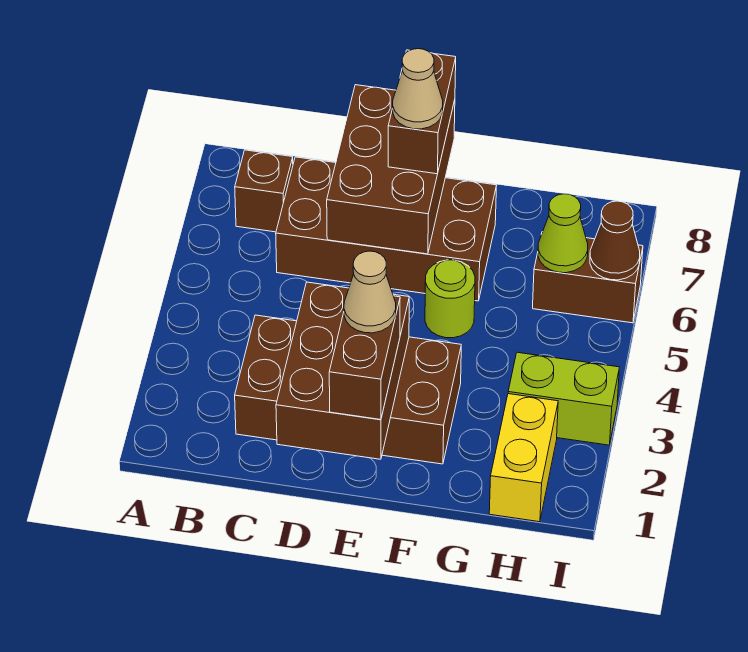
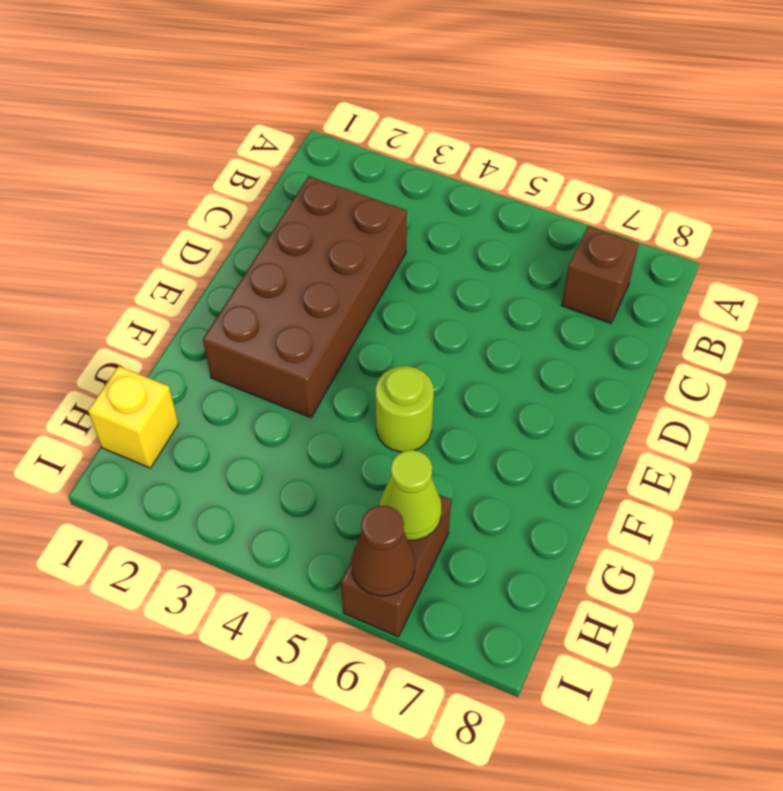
yellow brick H1 level 1 -> yellow brick H1:H2 level 1
none -> brown brick C6:F7 level 1
none -> lime brick H3:I3 level 1
none -> brown brick D1:E3 level 2

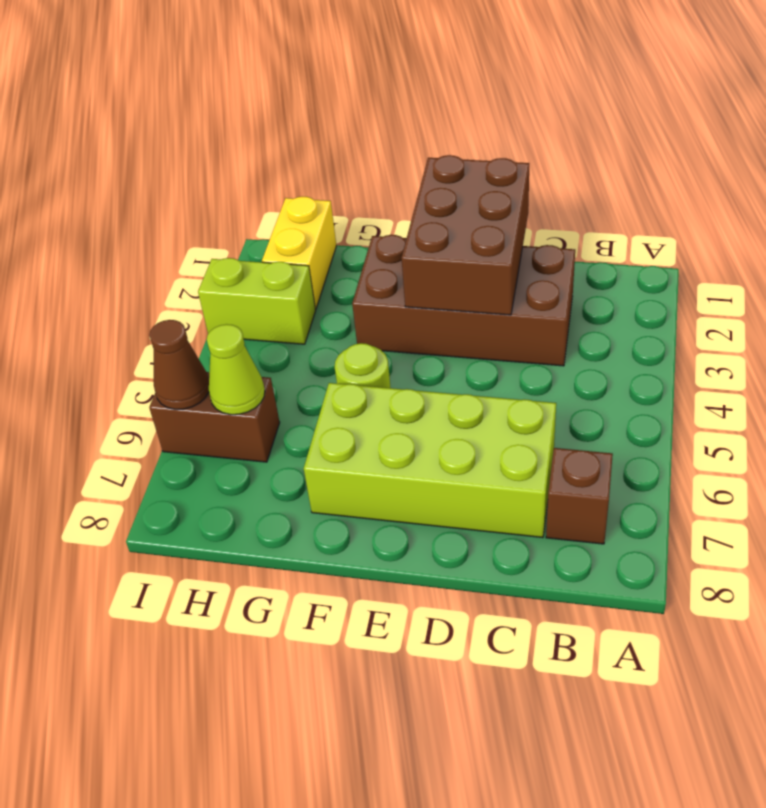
lime brick C6:F7 level 1 -> brown brick C6:F7 level 1
none -> brown brick D6:E8 level 2
none -> brown brick E1:E2 level 3
none -> brown brick E7:E8 level 3

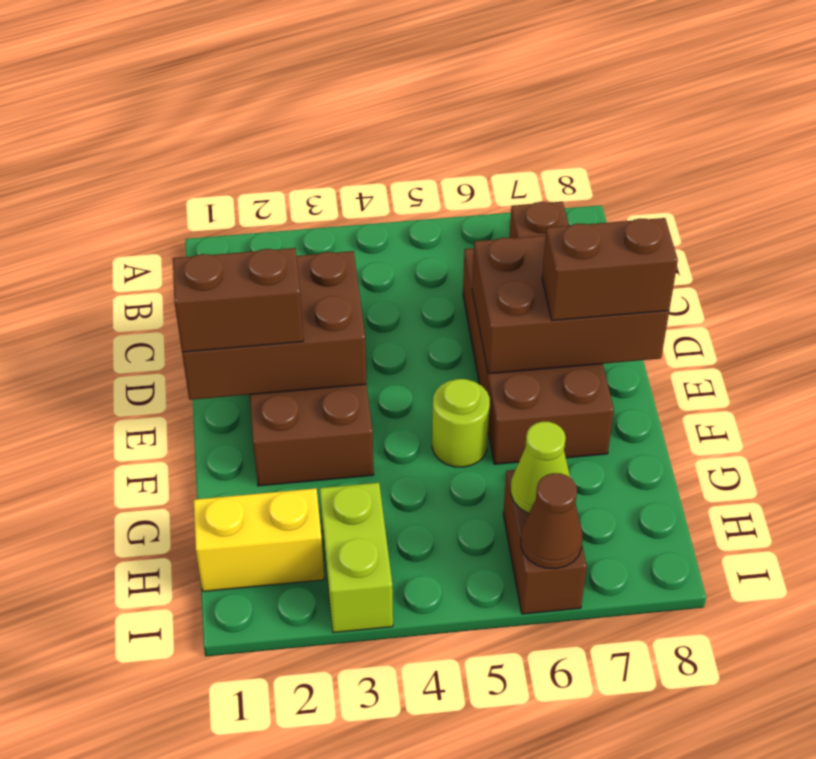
none -> tan cone E2 level 4
none -> tan cone E7 level 4

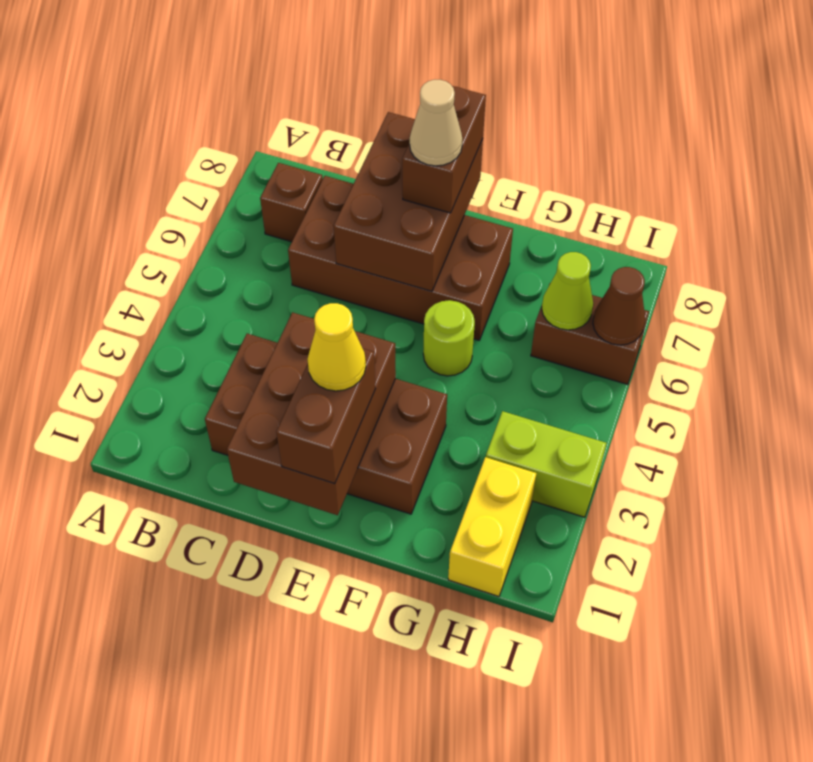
yellow cone E2 level 4 -> tan cone E2 level 4

